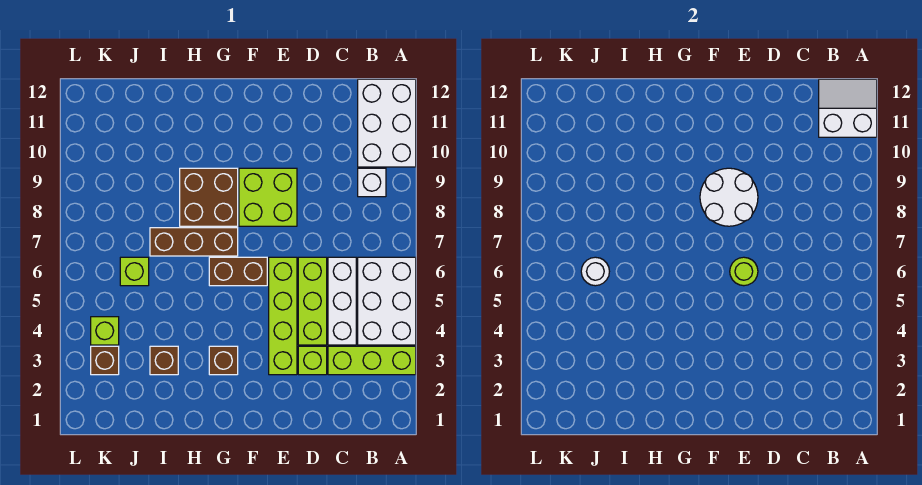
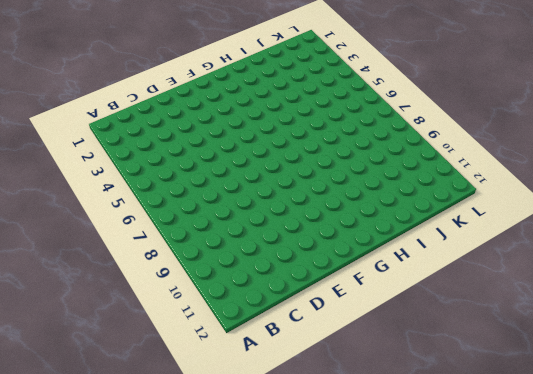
none -> lime brick A3:C3 level 1
none -> white brick A4:B6 level 1
none -> white brick A10:B12 level 1

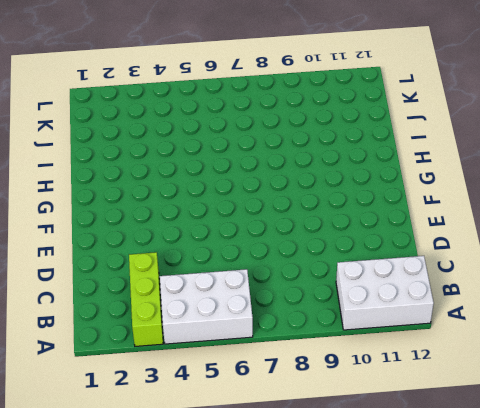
none -> white brick B9 level 1
none -> white brick C4:C6 level 1
none -> lime brick D3 level 1

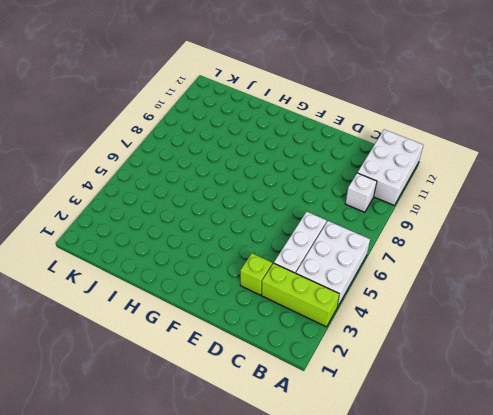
none -> lime brick D4:D6 level 1
none -> lime brick E3:E6 level 1
none -> lime brick E8:F9 level 1

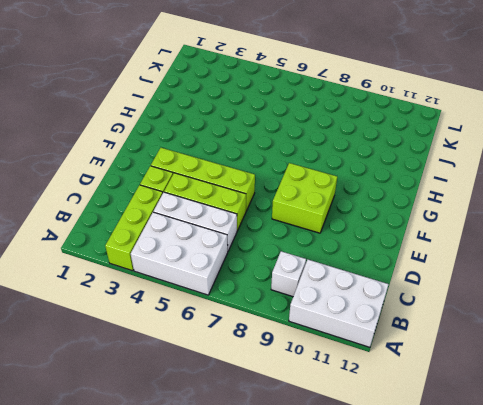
none -> brown brick F6:G6 level 1
none -> brown brick G3 level 1
none -> brown brick G7:I7 level 1

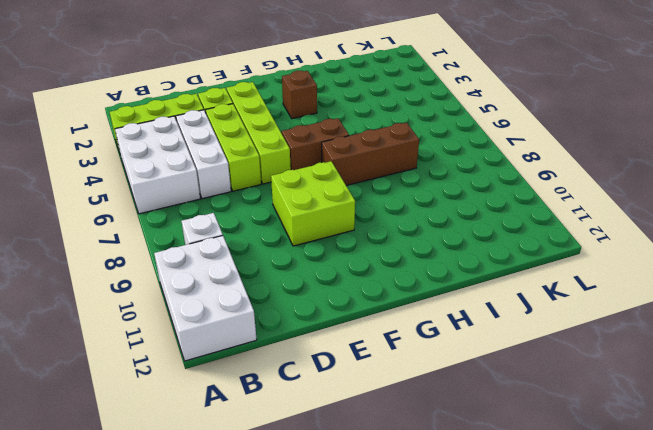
none -> brown brick G8:H9 level 1
none -> brown brick I3 level 1
none -> lime brick J6 level 1

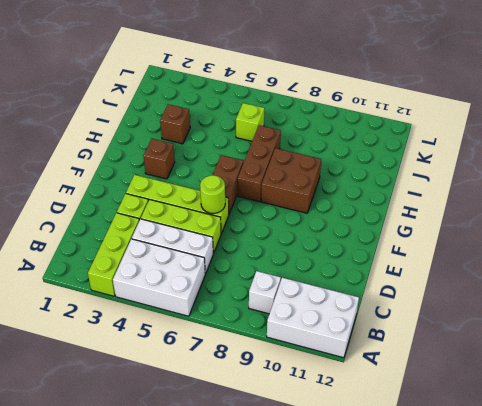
none -> lime brick E8:F9 level 1
none -> brown brick K3 level 1
none -> lime brick K4 level 1

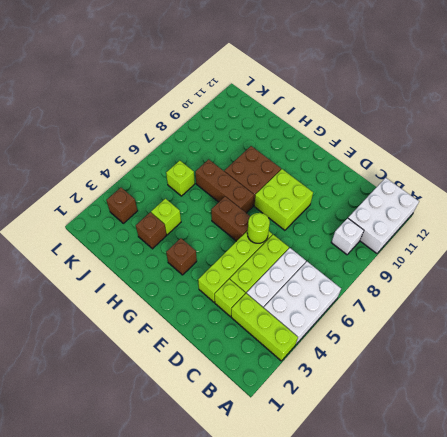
lime brick I4 level 1 -> lime brick K4 level 1
none -> white slope A11:B12 level 2 top 11
none -> white round brick E8:F9 level 2
none -> white round brick J6 level 2

